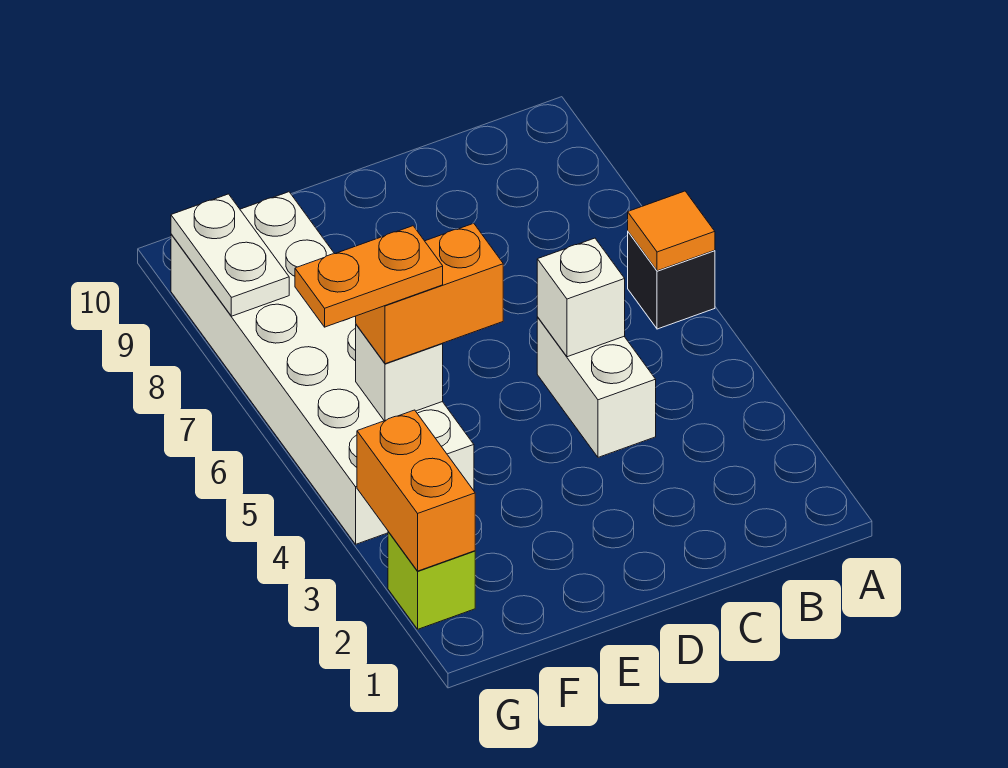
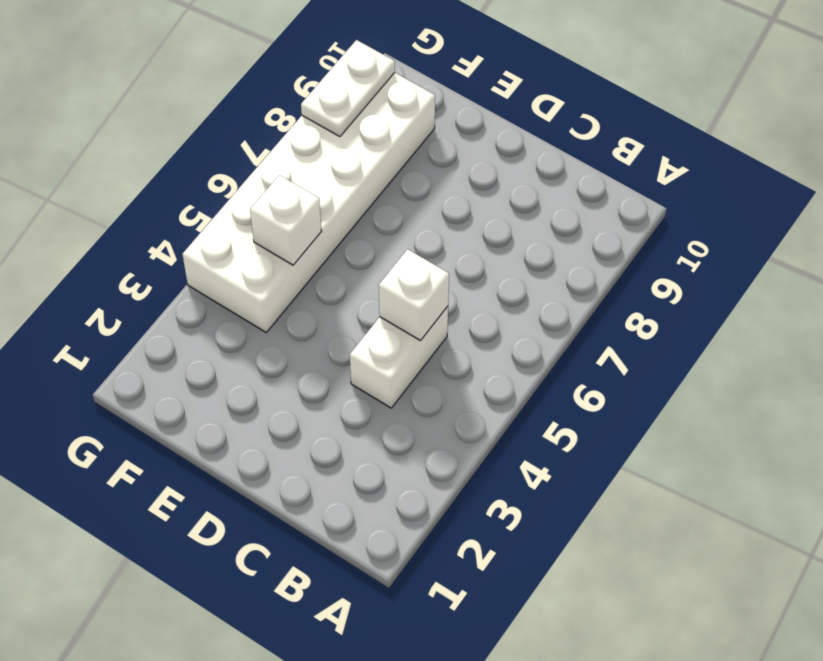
none -> black brick A6 level 1
none -> lime brick G2 level 1

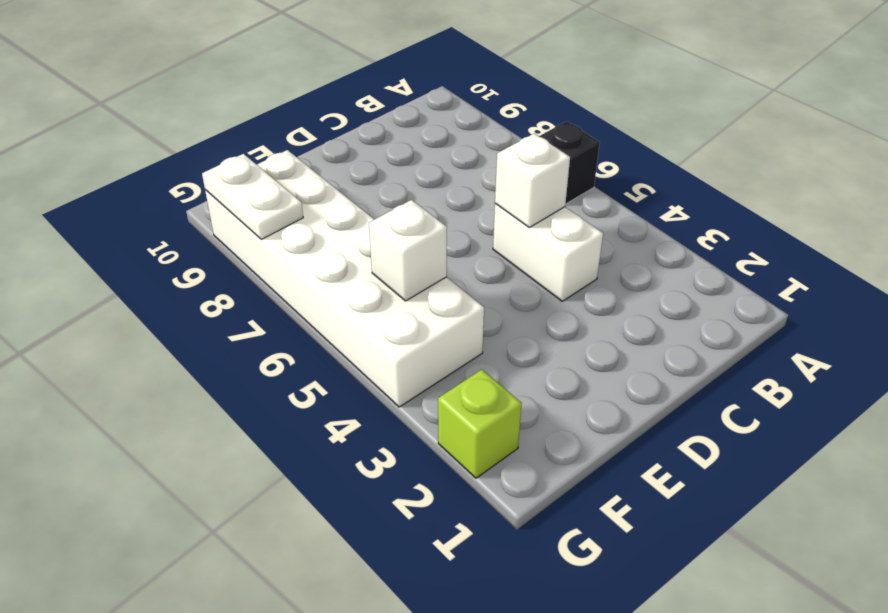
none -> orange tile A6 level 2
none -> orange brick G2:G3 level 2

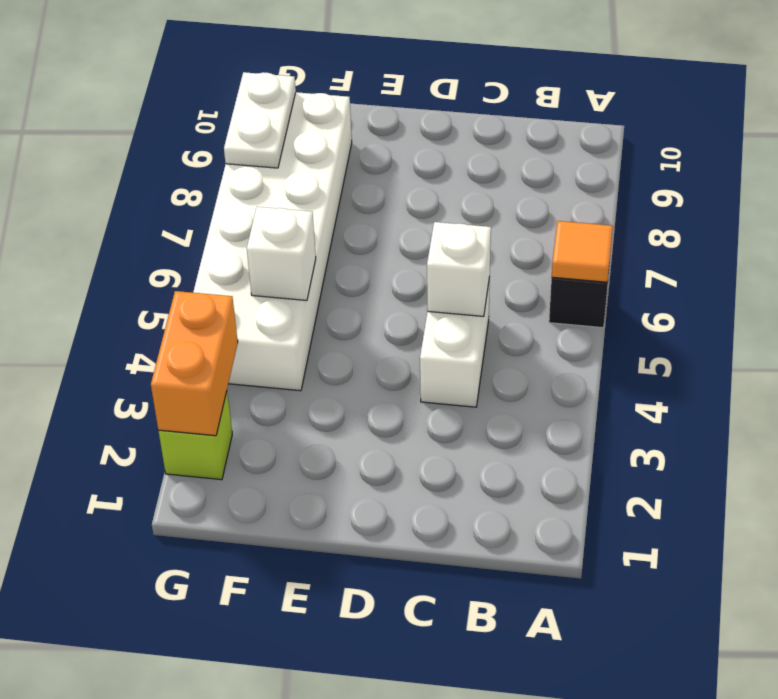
none -> orange brick E5:F5 level 3
none -> orange plate F5:G5 level 4

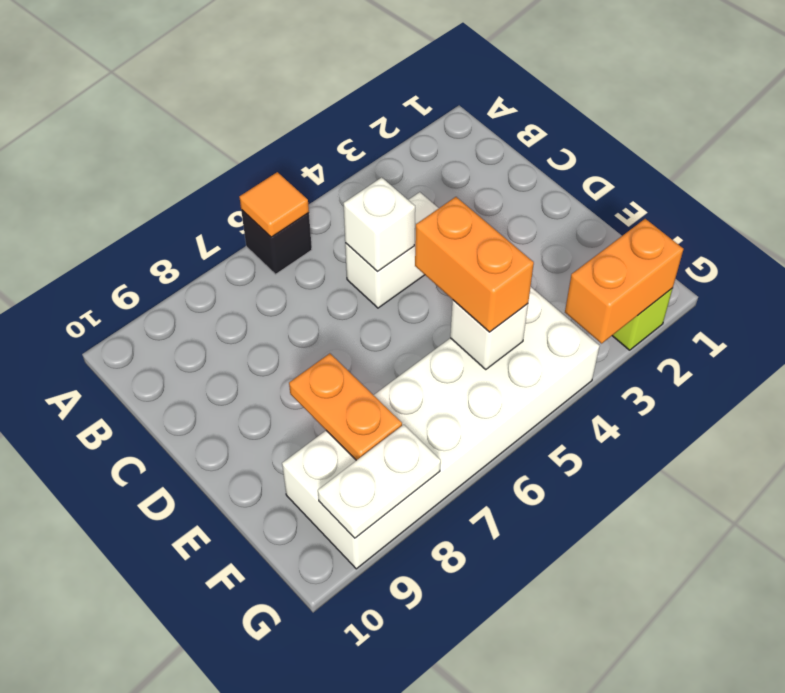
orange plate E8:F8 level 2 -> orange plate F5:G5 level 4

